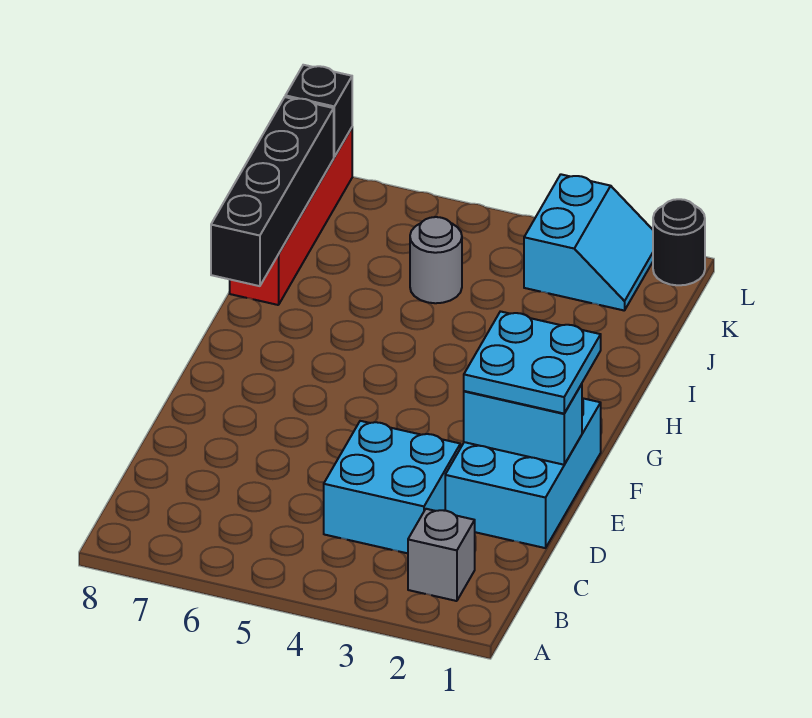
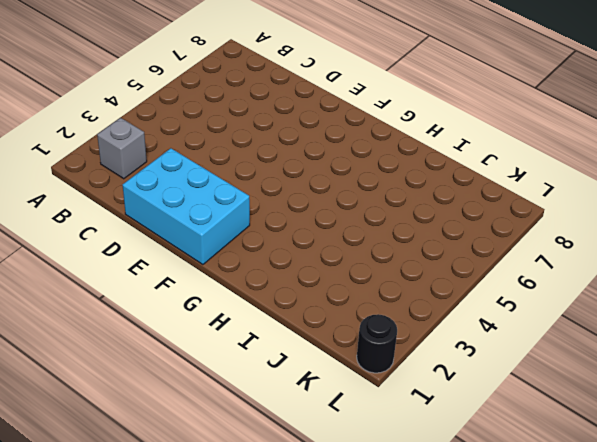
none -> cyan brick C3:D4 level 1
none -> red brick I8:L8 level 1

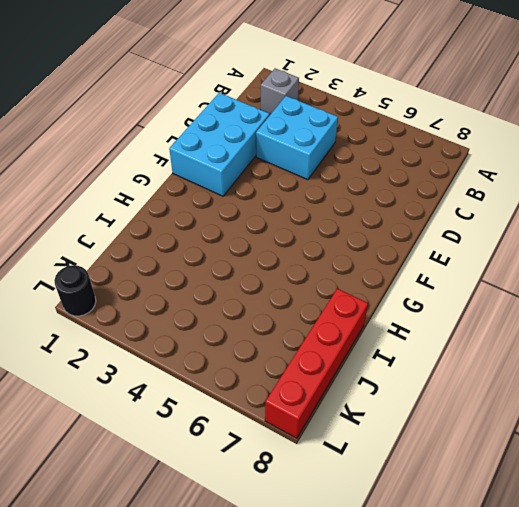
none -> grey round brick J5 level 1
none -> cyan slope K2:L3 level 1 top 3

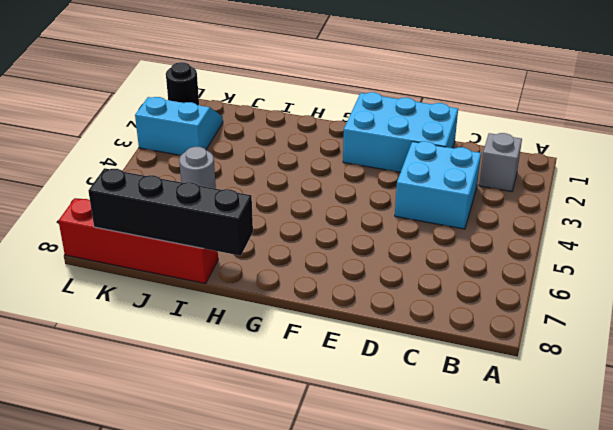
none -> cyan brick E1:E2 level 2
none -> black brick L8 level 2

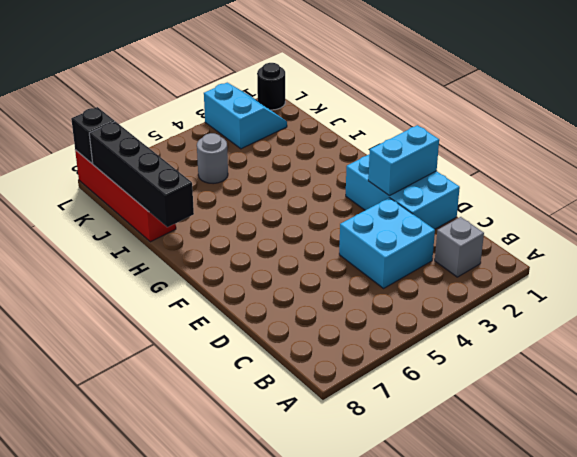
none -> cyan plate E1:F2 level 3

